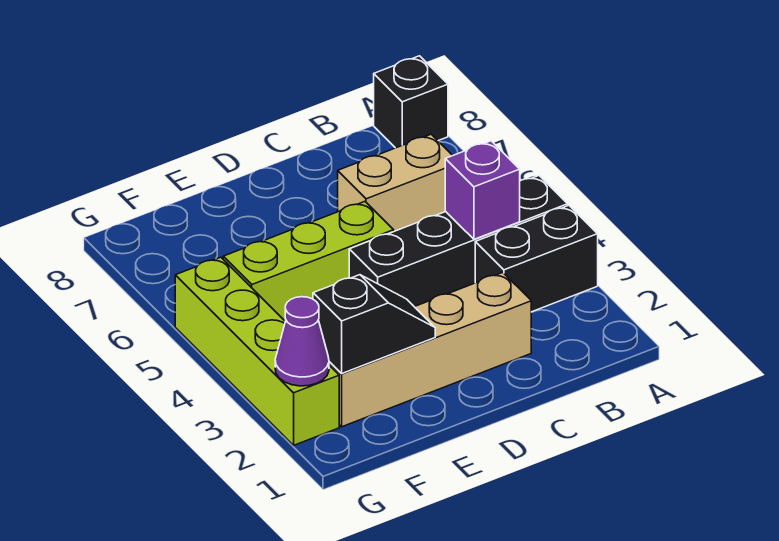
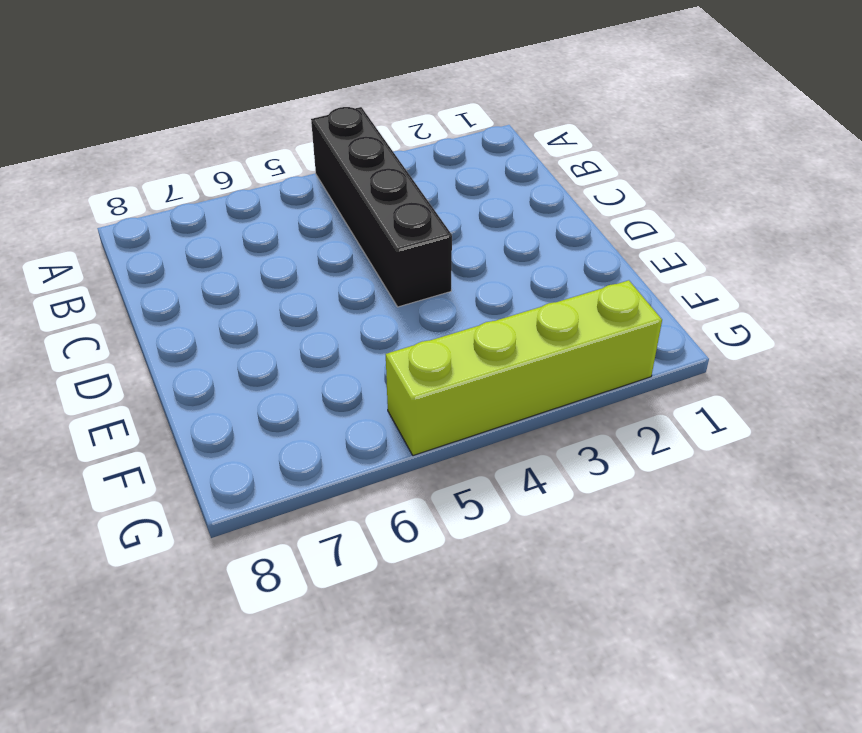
none -> black brick A3:B3 level 1
none -> black brick A8 level 1

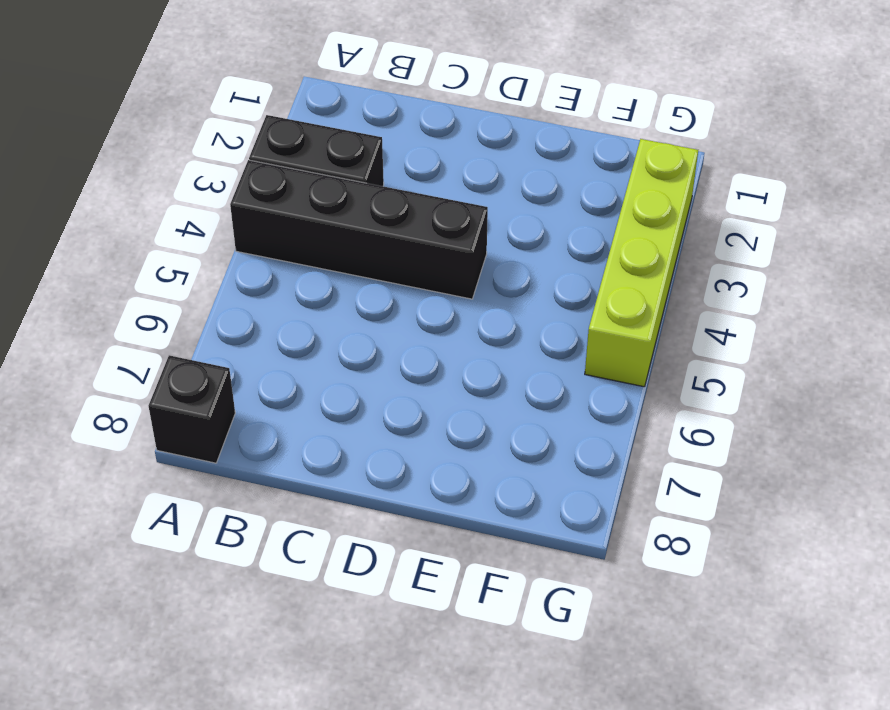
none -> tan brick B6:C6 level 1
none -> tan brick C2:F2 level 1

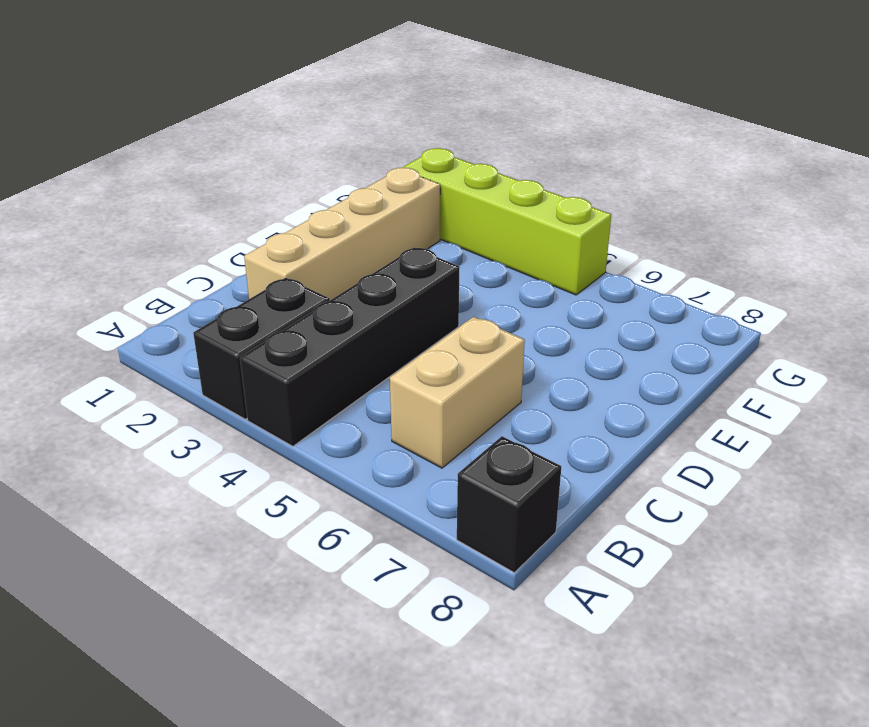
none -> lime brick D5:F5 level 1
none -> purple brick B4 level 2

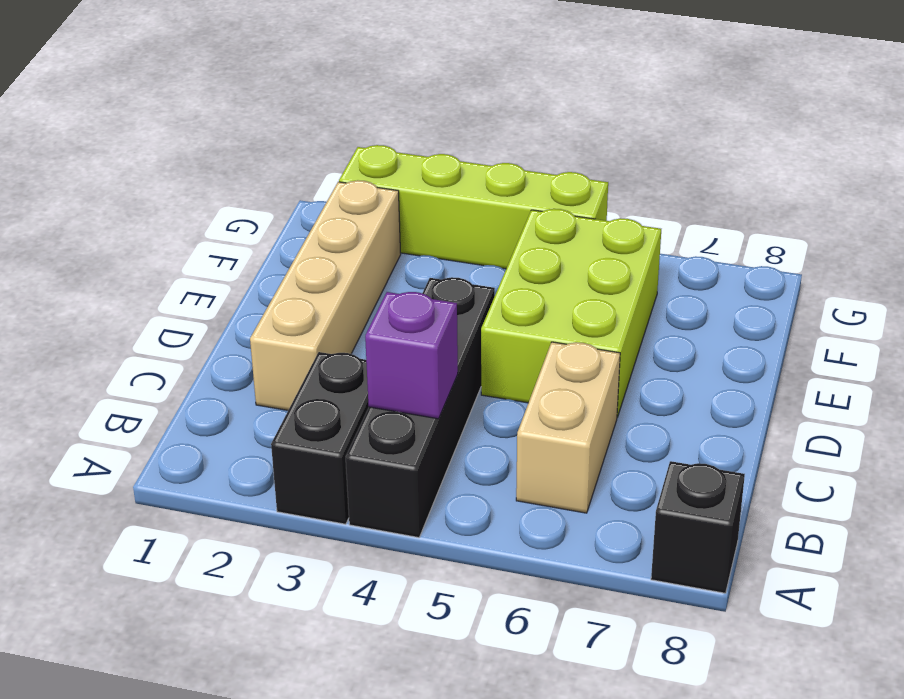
lime brick D5:F6 level 1 -> lime brick D5:F5 level 1
none -> black slope E2:F2 level 2 top F
none -> purple cone G2 level 2

